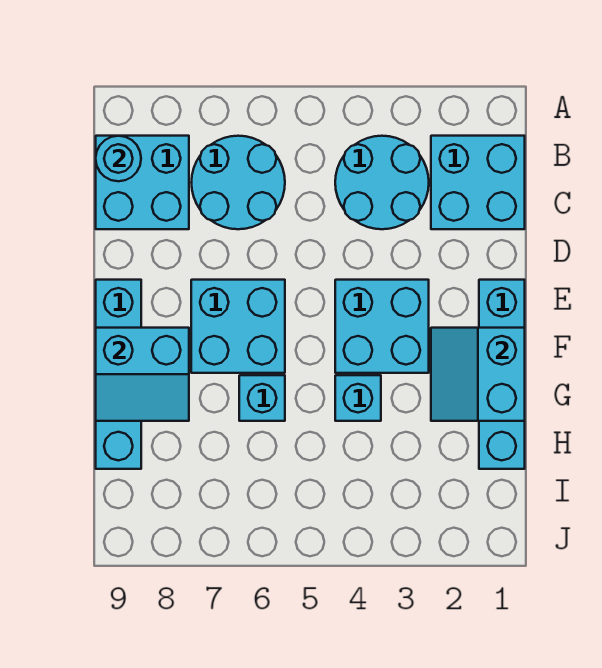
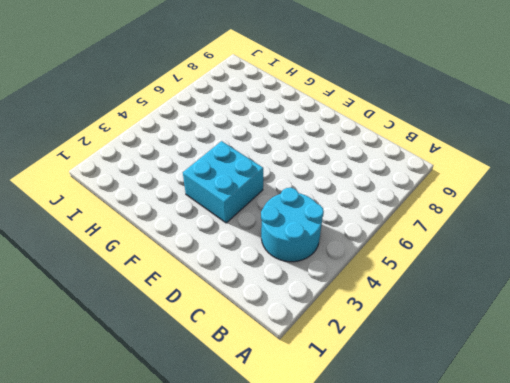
none -> cyan brick B1:C2 level 1
none -> cyan round brick B6:C7 level 1
none -> cyan brick B8:C9 level 1

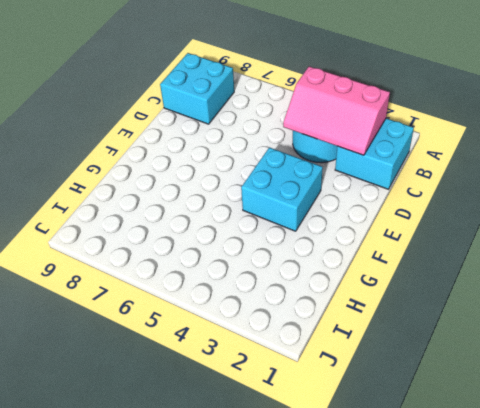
pink slope B2:C4 level 2 top B -> none
none -> cyan round brick B6:C7 level 1
none -> cyan brick E1:H1 level 1
none -> cyan brick E6:F7 level 1

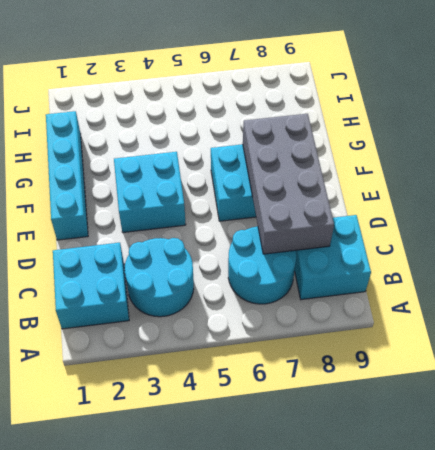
grey brick C7:F8 level 2 -> cyan slope F8:G9 level 2 top F
none -> cyan brick E9:H9 level 1
none -> cyan brick G4 level 1
none -> cyan brick G6 level 1

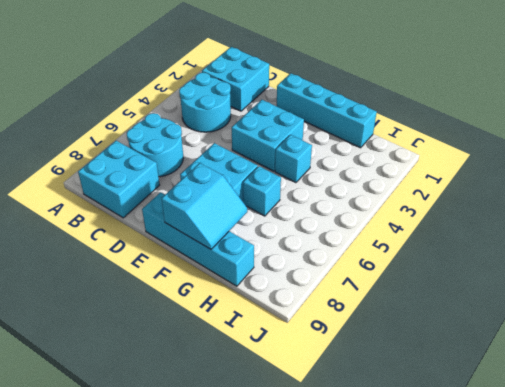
none -> cyan round brick B9 level 2
none -> cyan slope F1:G2 level 2 top 1

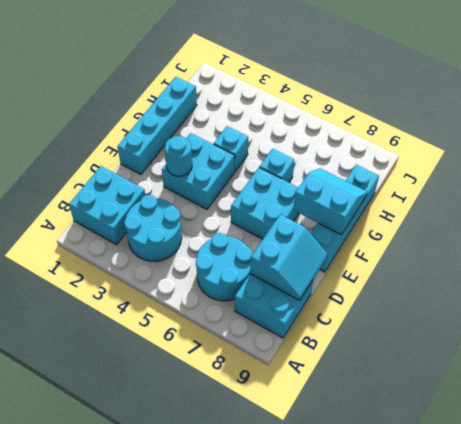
cyan slope C8:D9 level 2 top 8 -> cyan slope F1:G2 level 2 top 1
cyan round brick E3 level 2 -> cyan round brick B9 level 2

